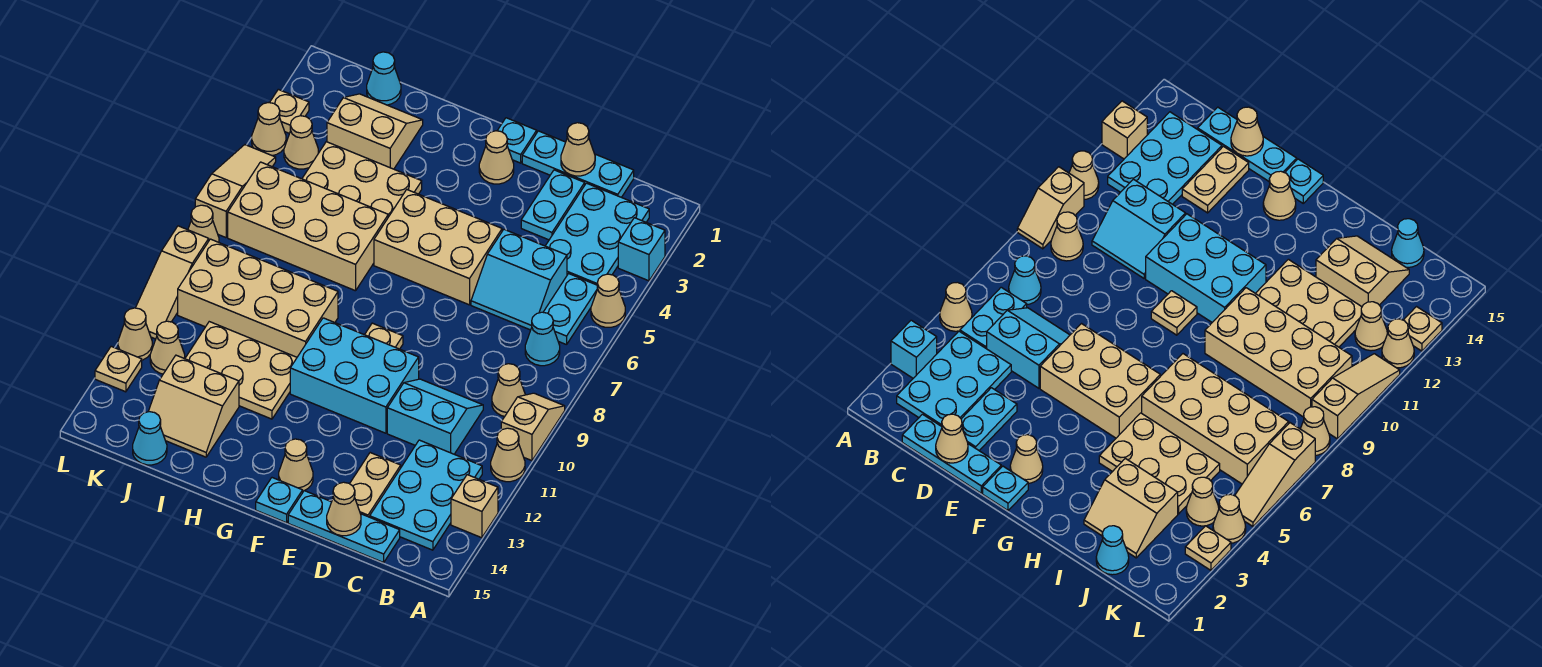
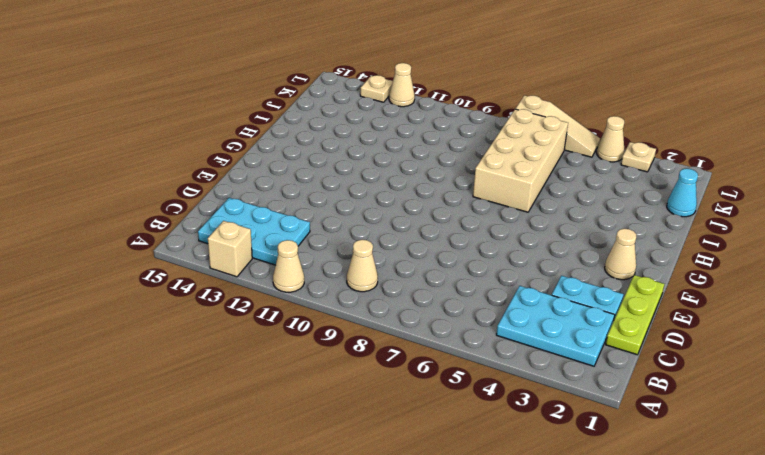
lime plate C1:E1 level 1 -> cyan plate C1:E1 level 1
none -> cyan brick A3 level 1
none -> tan cone A5 level 1
none -> tan slope A9:A10 level 1 top 10
none -> cyan plate B5:B6 level 1

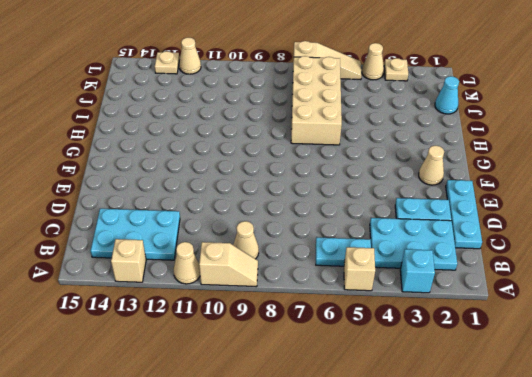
tan brick A5 level 1 -> tan cone A5 level 1
none -> cyan cone B7 level 1
none -> cyan slope C5:D6 level 1 top 5
none -> cyan slope C10:D11 level 1 top 11
none -> cyan plate C15:E15 level 1

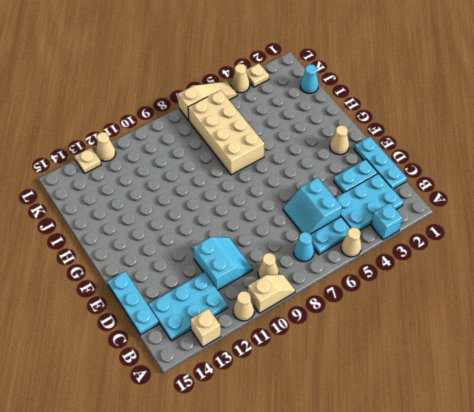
none -> tan plate D13:D14 level 1
none -> tan brick E5:G6 level 1
none -> cyan brick E10:G11 level 1
none -> cyan plate F1 level 1

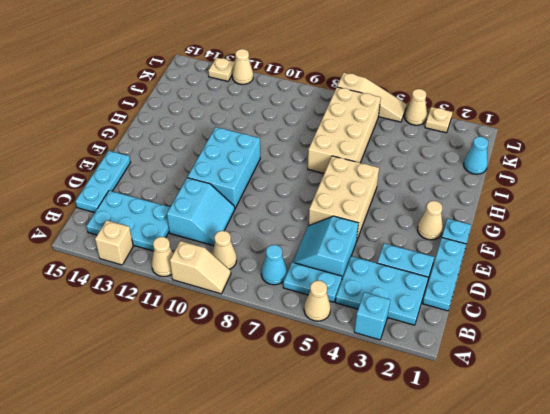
none -> tan plate D13:D14 level 1
none -> tan plate F9 level 1
none -> tan cone F14 level 1
none -> cyan plate F15 level 1

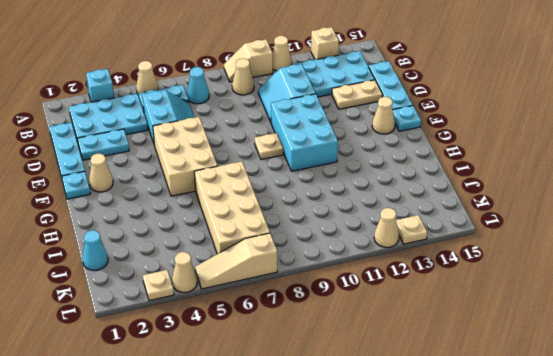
none -> tan plate H4:J5 level 1
none -> tan brick H9:K10 level 1
none -> tan plate H11:J12 level 1
none -> tan slope I2:J3 level 1 top 3

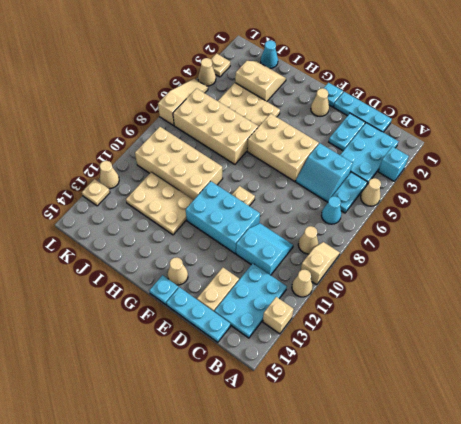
none -> tan slope I13:J14 level 1 top 13
none -> cyan cone J15 level 1
none -> tan cone K4 level 1
none -> tan cone K12 level 1

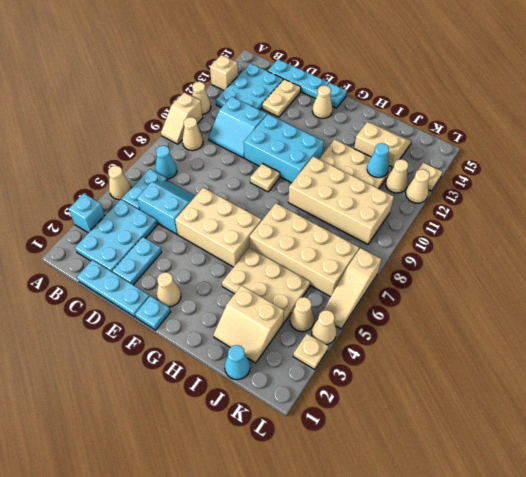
cyan cone J12 level 2 -> cyan cone J15 level 1
none -> tan cone L8 level 1
none -> tan slope L9:L11 level 1 top 9
none -> tan cone D1 level 2
none -> tan cone D15 level 2

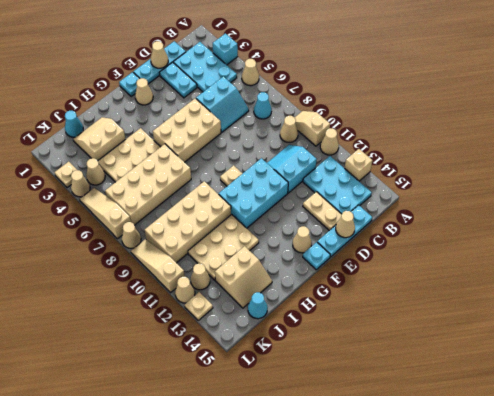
tan slope L9:L11 level 1 top 11 -> tan slope L9:L11 level 1 top 9
none -> cyan plate B5:B6 level 1

